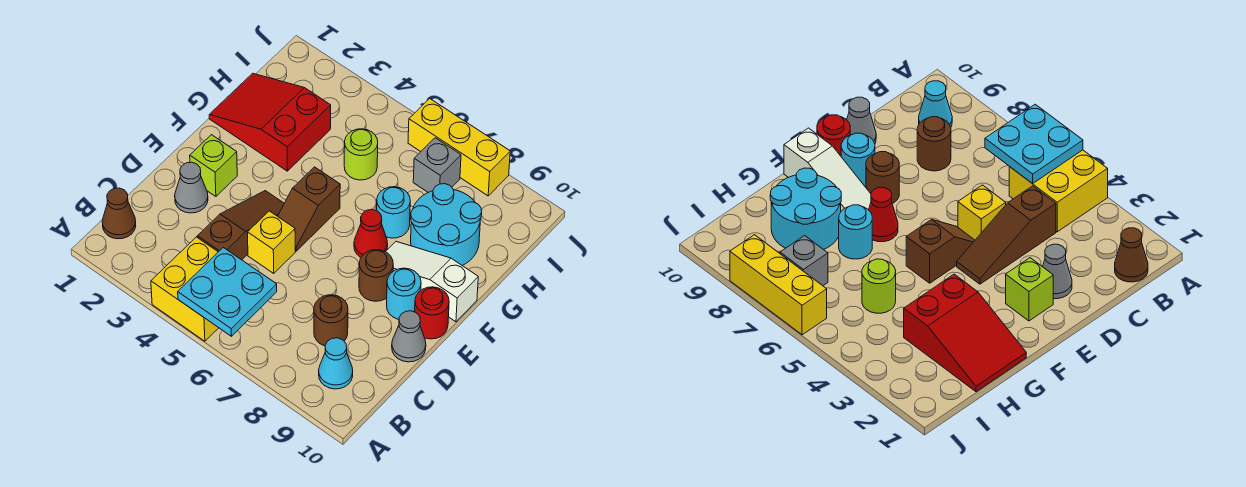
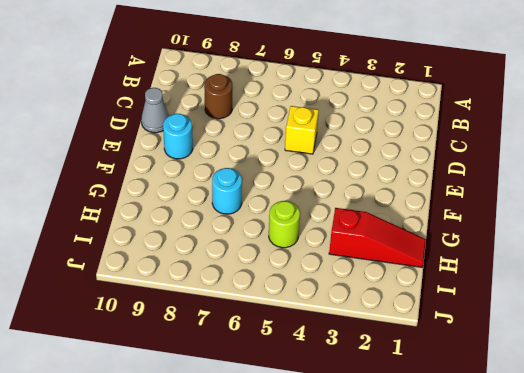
red slope H1:H3 level 1 top 3 -> red slope G1:H3 level 1 top 3
none -> yellow brick A4:B5 level 1
none -> brown cone B1 level 1
none -> cyan cone B9 level 1

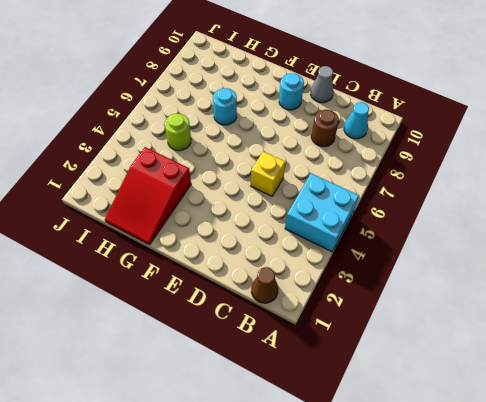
cyan brick A4:B5 level 1 -> yellow brick A4:B5 level 1
none -> brown slope C4:E4 level 1 top C
none -> grey cone D2 level 1
none -> lime brick E2 level 1

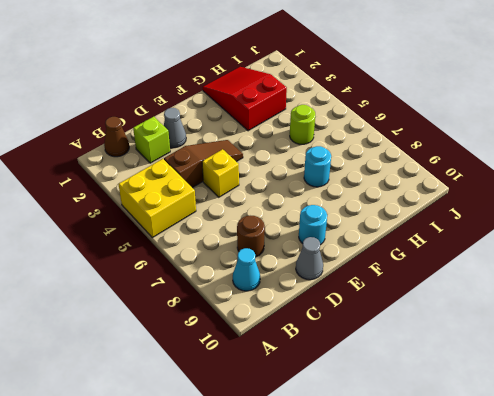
lime brick C2 level 1 -> lime brick E2 level 1
none -> brown slope E5:F5 level 1 top F
none -> brown round brick E8 level 1
none -> red round brick E10 level 1

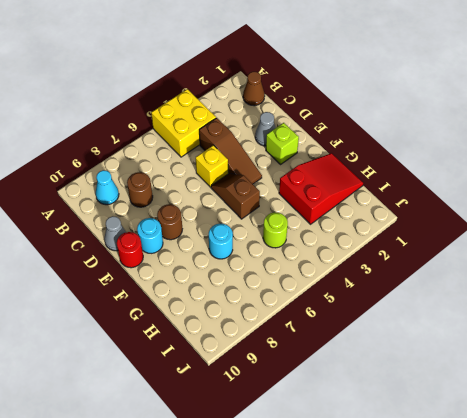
none -> red cone F7 level 1
none -> white slope F8:F10 level 1 top 10
none -> cyan round brick G8:H9 level 1

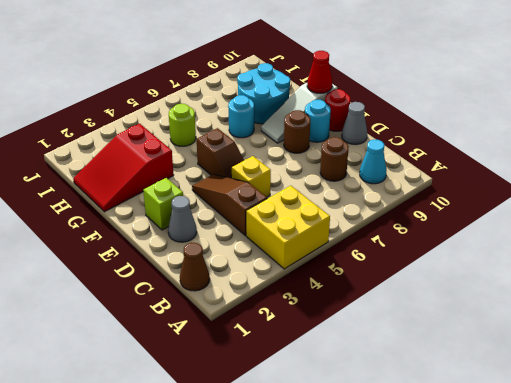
red cone F10 level 2 -> red cone F7 level 1
none -> grey brick I7 level 1
none -> yellow brick J6:J8 level 1
none -> cyan plate A5:B6 level 2

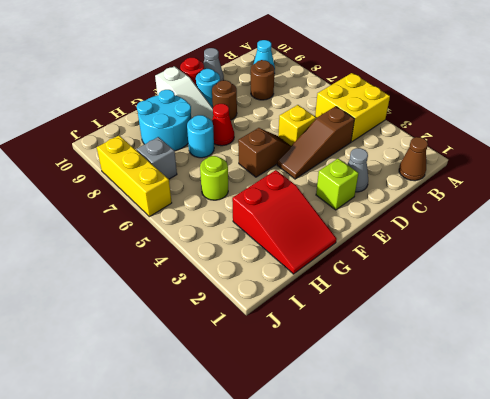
none -> cyan plate A5:B6 level 2

